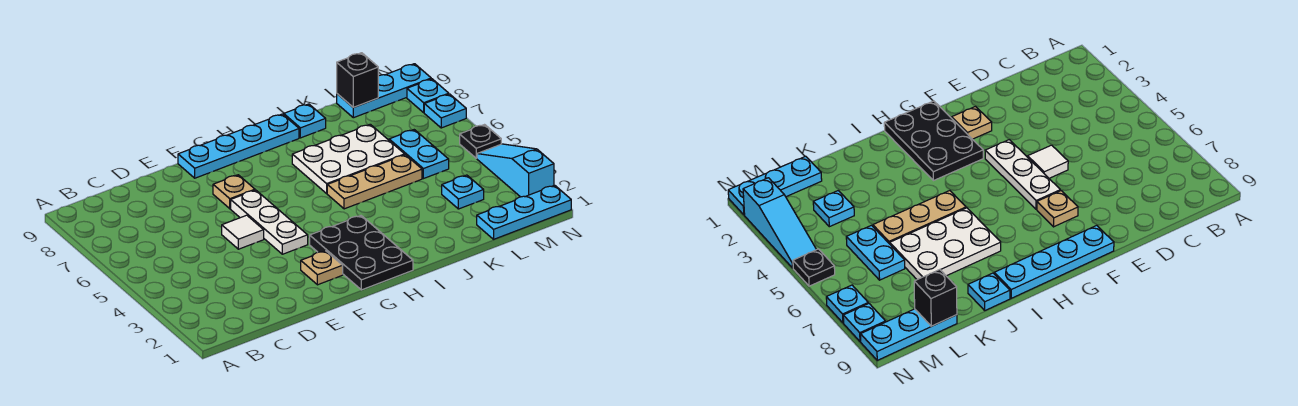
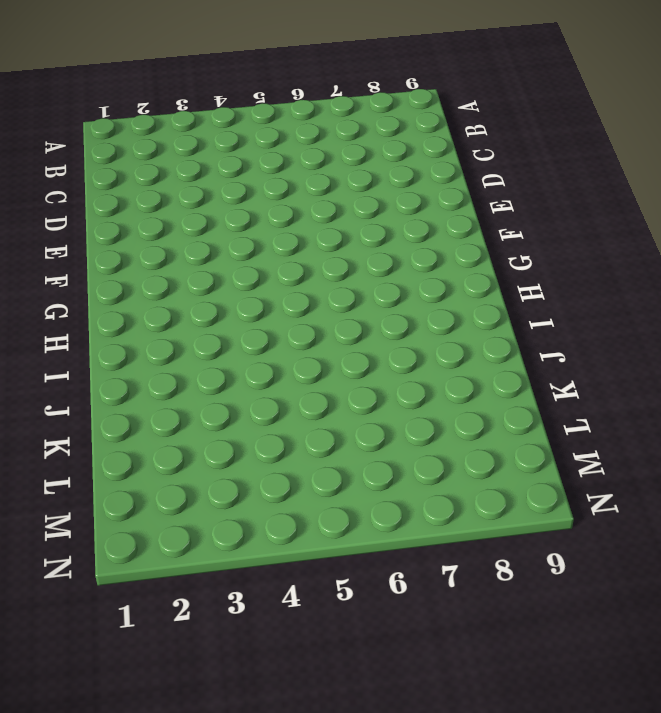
none -> white tile E5 level 1
none -> tan plate F2 level 1
none -> white plate F4:F6 level 1

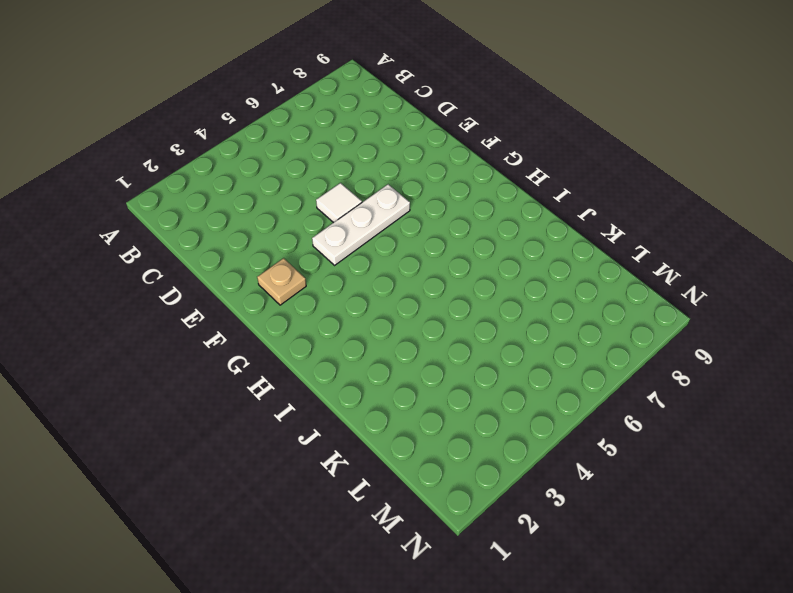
none -> tan plate F7 level 1
none -> cyan plate F9:I9 level 1
none -> black plate G1:H3 level 1

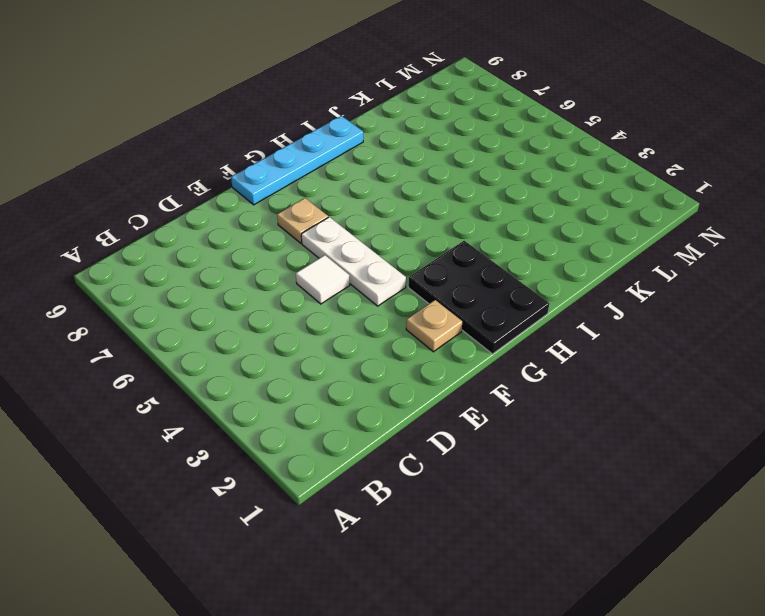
none -> tan plate I5:K5 level 1
none -> white plate I6:K7 level 1
none -> cyan plate J9 level 1

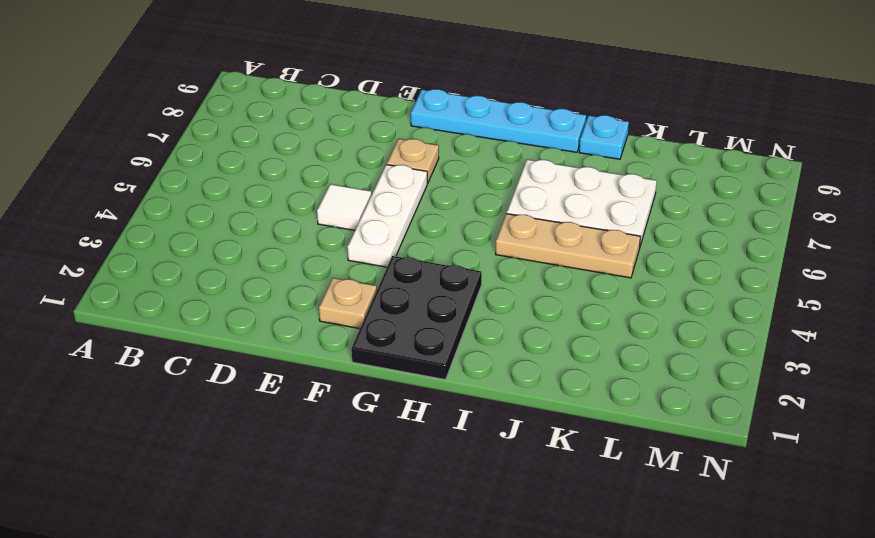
none -> cyan plate L1:N1 level 1
none -> cyan plate L3 level 1
none -> cyan plate L5:L6 level 1

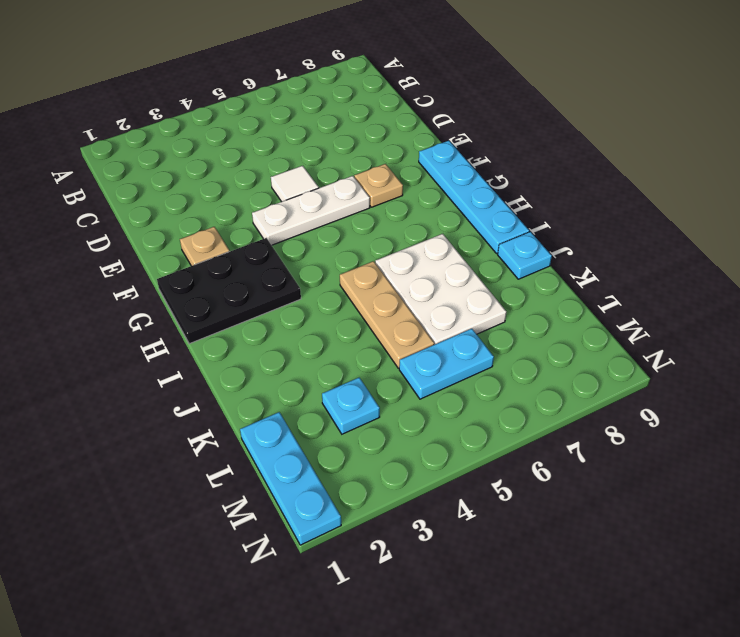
none -> cyan plate L9:N9 level 1
none -> cyan slope N2:N4 level 1 top 2
none -> black plate N5 level 1

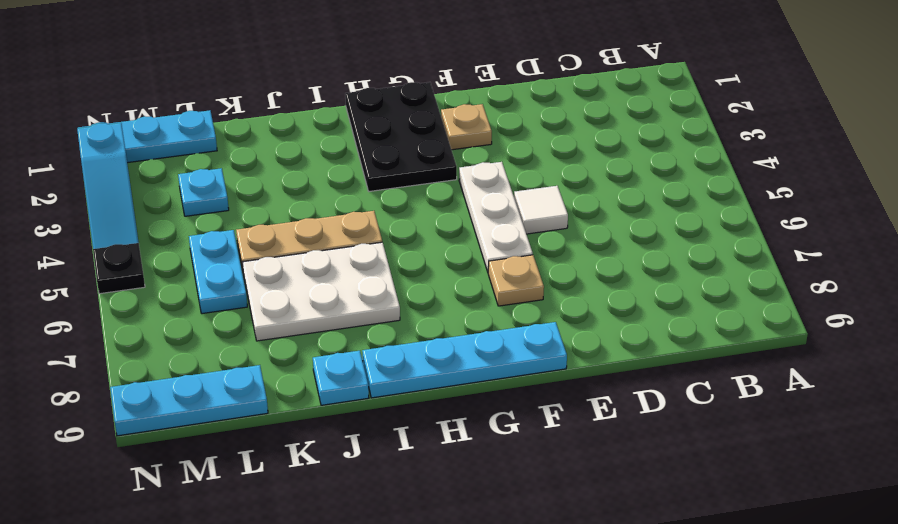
none -> cyan plate N7 level 1
none -> cyan plate N8 level 1
none -> black brick L9 level 2

